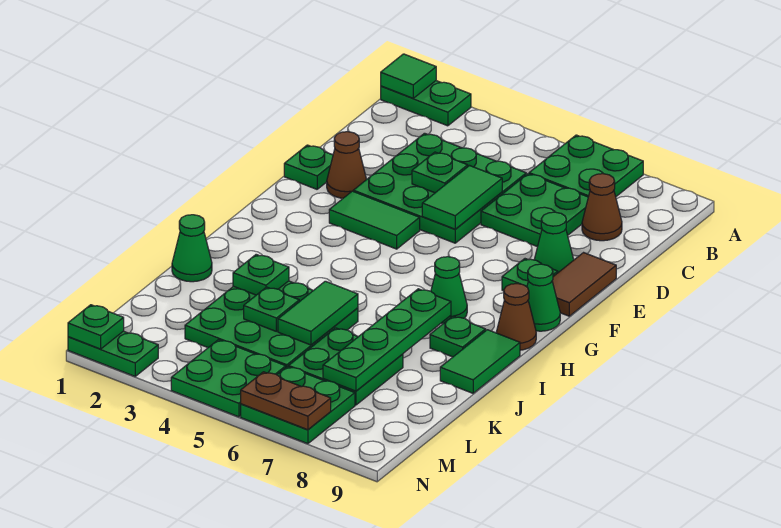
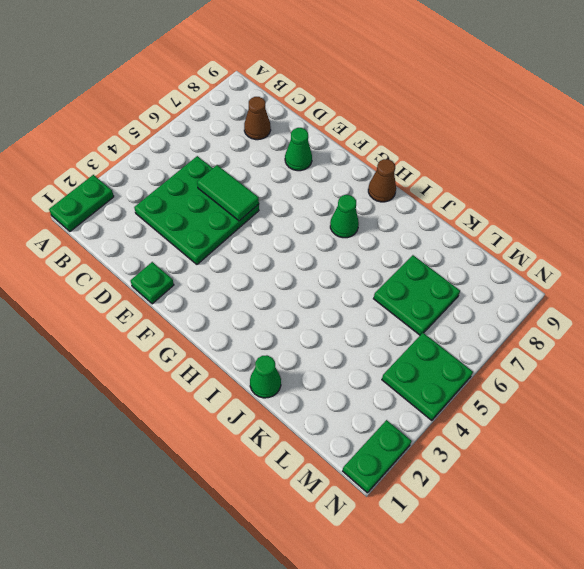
none -> green plate A6:B7 level 1
none -> green plate C6:D7 level 1
none -> brown cone E2 level 1
none -> brown tile E9:F9 level 1

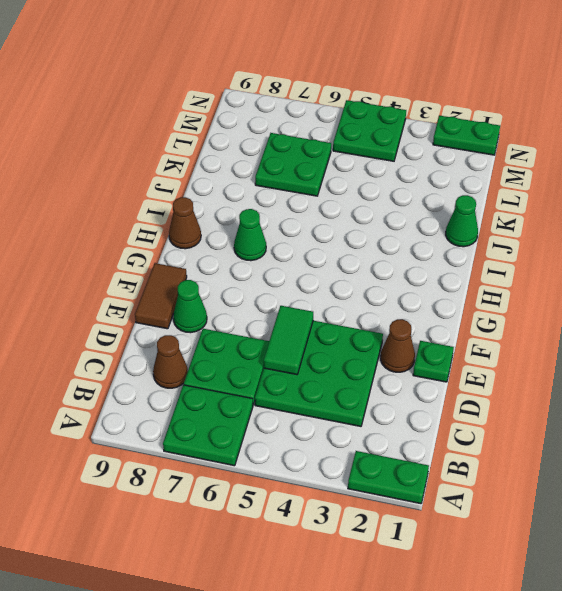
none -> green tile F3:F4 level 1
none -> green plate F8 level 1
none -> green cone G9 level 1
none -> green plate I8 level 1

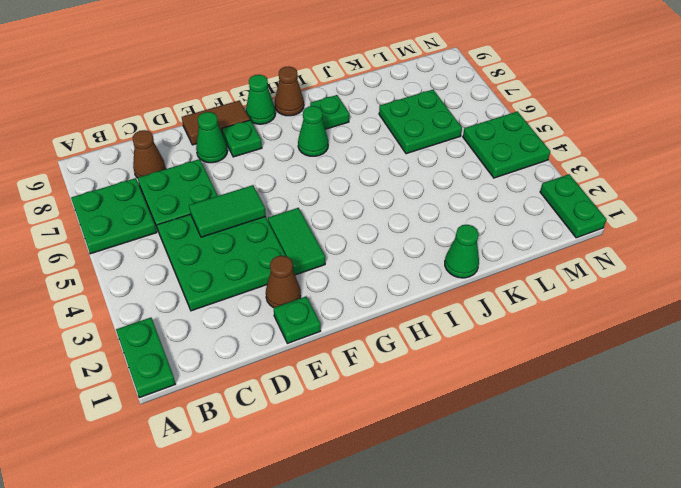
none -> green tile I9:J9 level 1
none -> green plate J3:L5 level 1
none -> green plate M6:N7 level 1
none -> green tile A1 level 2

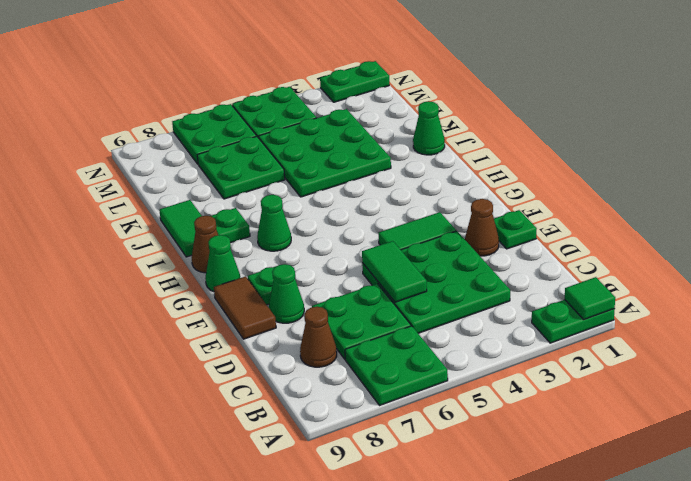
none -> green plate D4 level 2
none -> green plate I7:L7 level 2
none -> green plate J3 level 2
none -> green tile J5:K5 level 2

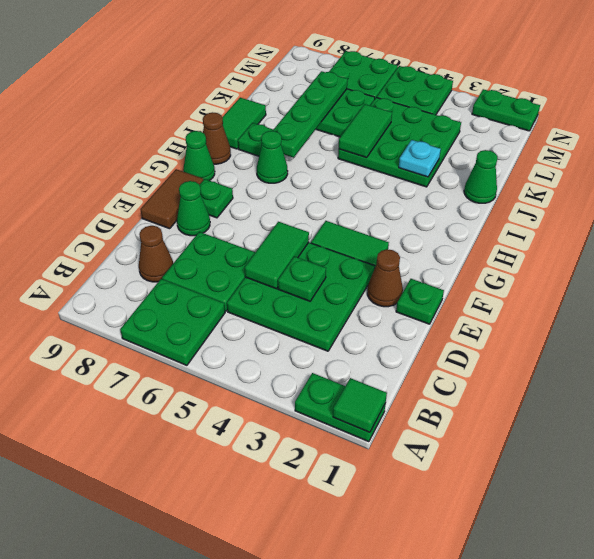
cyan plate J3 level 2 -> green plate J3 level 2
none -> green plate K4 level 2
none -> green plate N1 level 2
none -> brown plate N6:N7 level 2

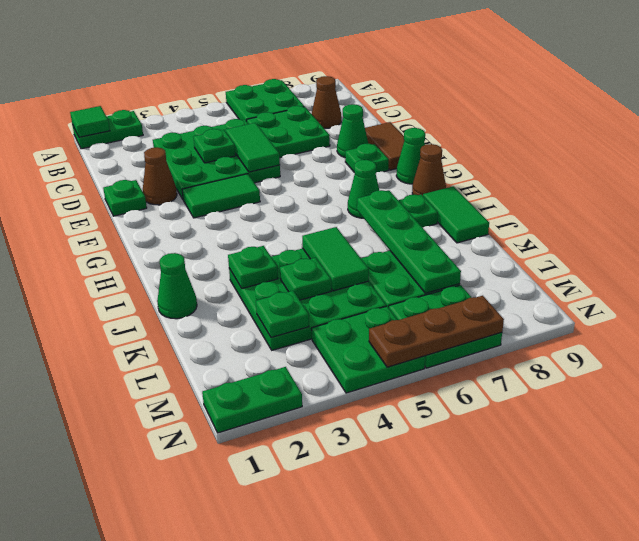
green plate L3 level 2 -> green plate N1 level 2
brown plate N5:N7 level 2 -> brown plate N6:N7 level 2

